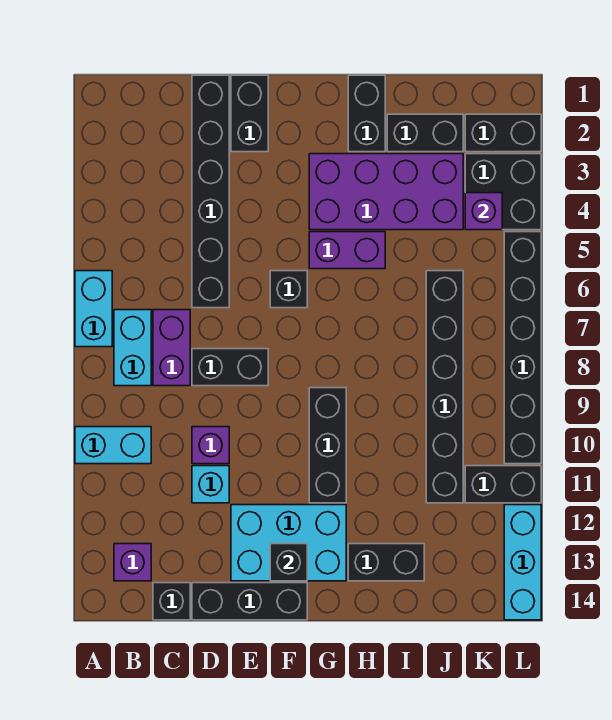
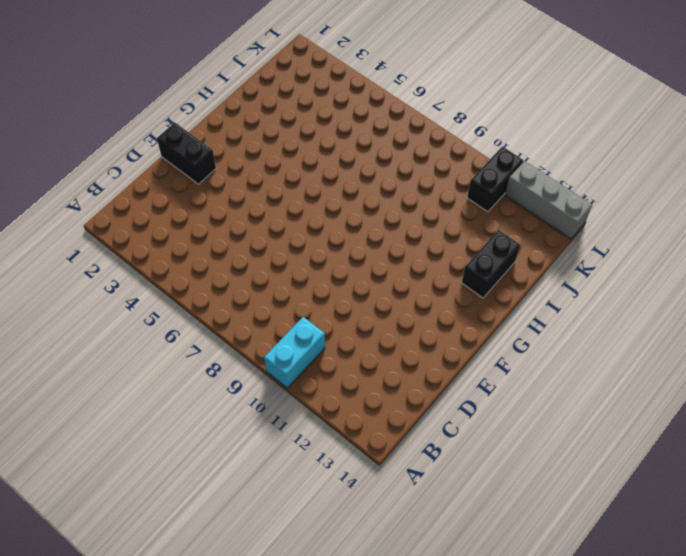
grey brick L12:L14 level 1 -> cyan brick L12:L14 level 1
none -> cyan brick A6:A7 level 1
none -> cyan brick B7:B8 level 1
none -> purple brick B13 level 1

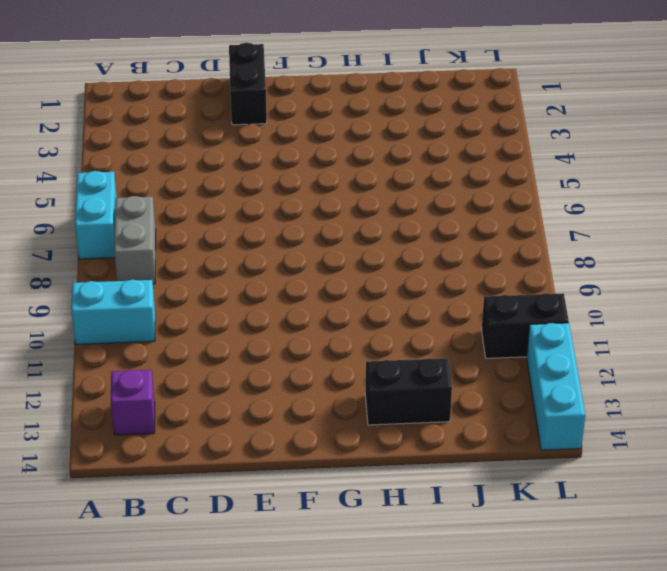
grey brick B7:B8 level 1 -> cyan brick B7:B8 level 1
none -> purple brick C7:C8 level 1
none -> black brick C14 level 1
none -> black brick D1:D6 level 1

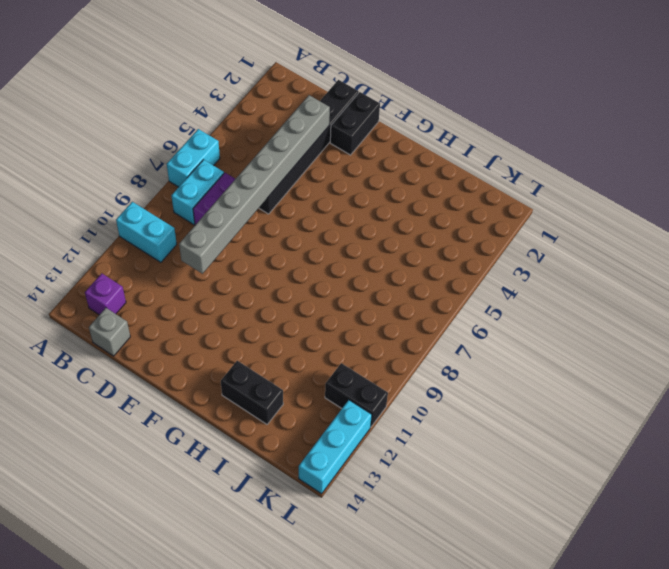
grey brick C14 level 1 -> black brick C14 level 1
grey brick D3:D10 level 2 -> none
none -> black brick D8:E8 level 1
none -> purple brick D10 level 1
none -> cyan brick D11 level 1

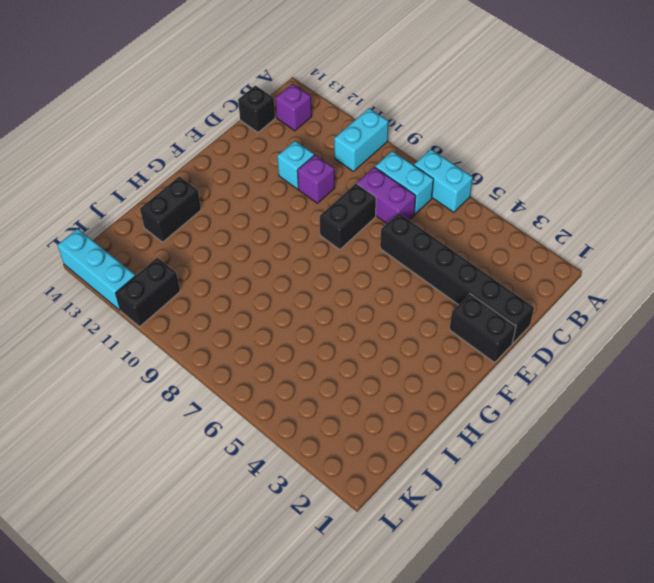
none -> black brick D14:F14 level 1
none -> cyan brick E12:G13 level 1
none -> black brick F6 level 1

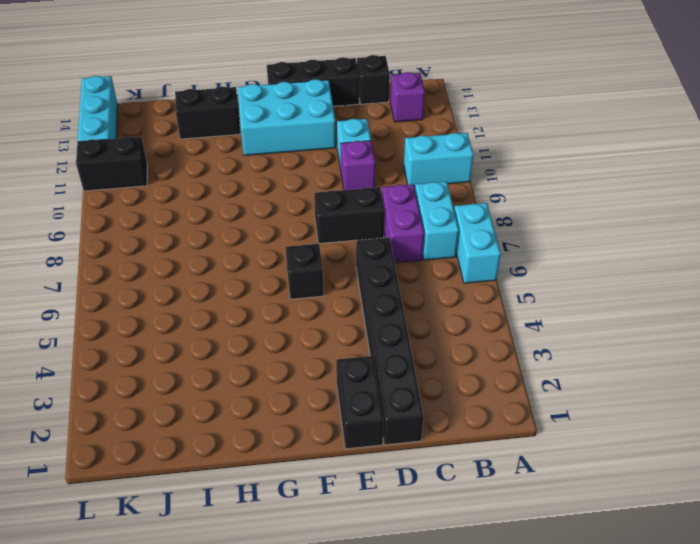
none -> purple brick G3:J4 level 1
none -> purple brick G5:H5 level 1
none -> black brick G9:G11 level 1

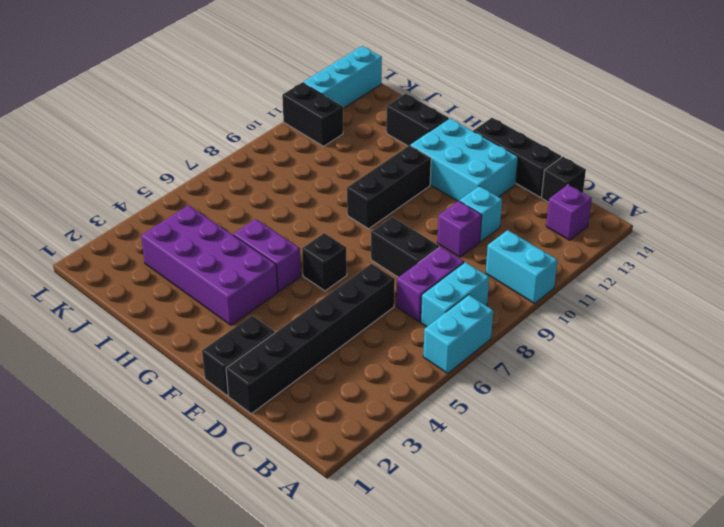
none -> black brick H1:H2 level 1
none -> black brick I2:J2 level 1
none -> black brick J6:J11 level 1

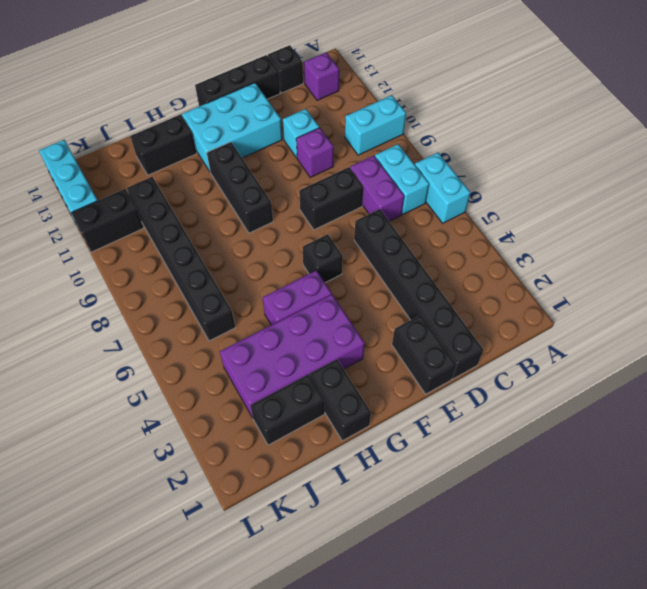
none -> black brick K2:L2 level 1
none -> black brick K3:L4 level 1
none -> black brick L5:L10 level 1

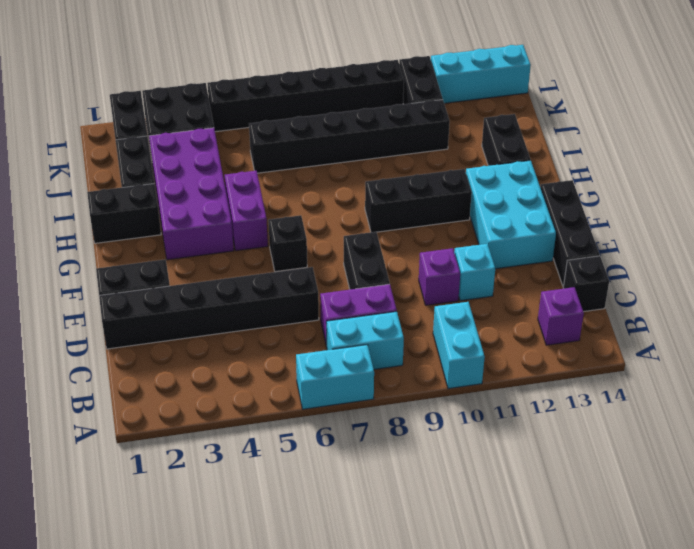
none -> black brick F13 level 2
none -> purple brick K4 level 2

